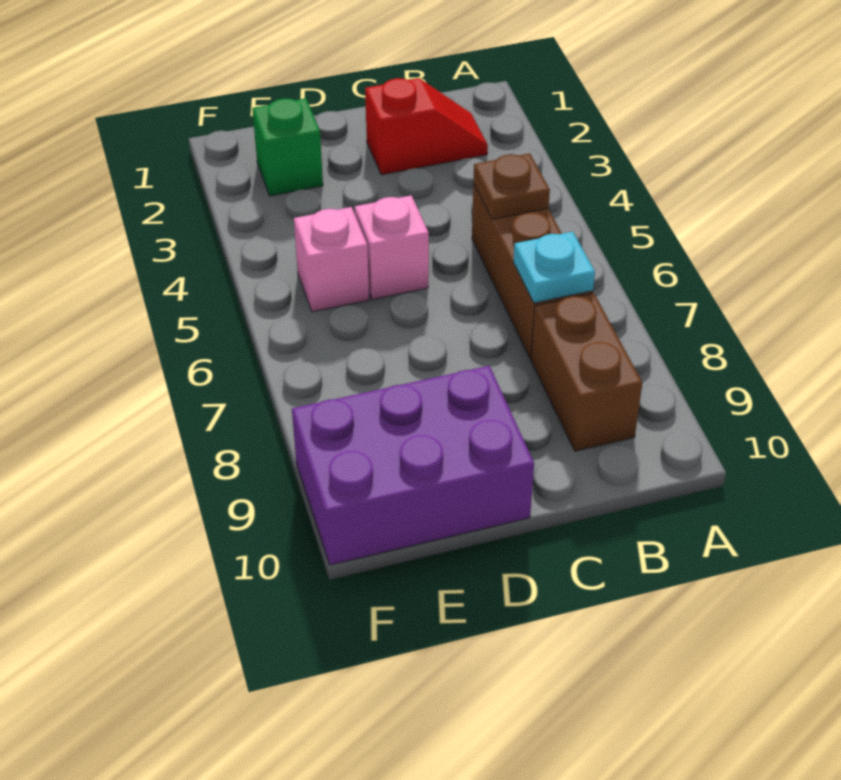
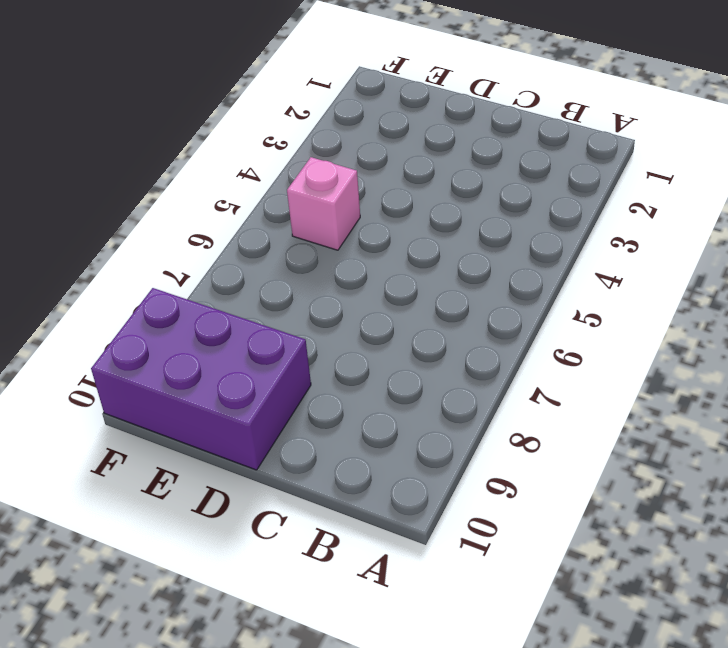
none -> red slope B2:C2 level 1 top C
none -> brown brick B5:B7 level 1

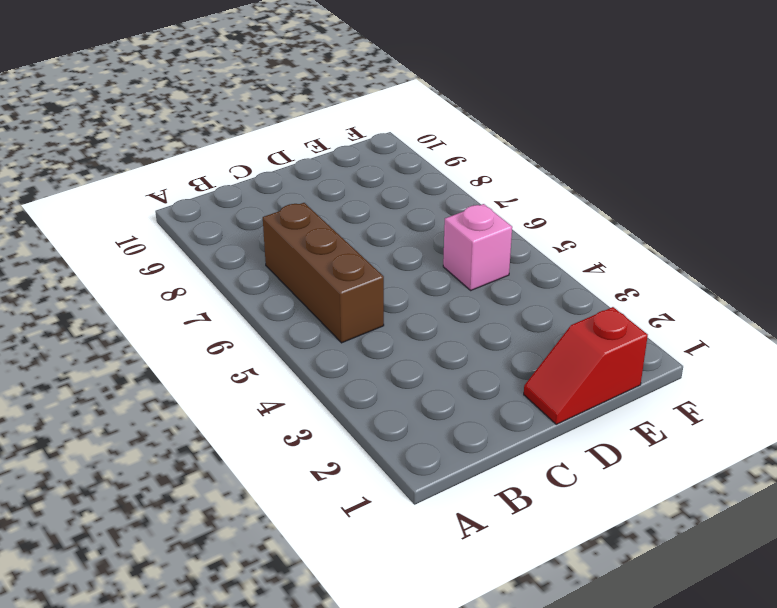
red slope D1:E1 level 1 top E -> red slope B2:C2 level 1 top C
none -> brown brick B8:B9 level 1
none -> pink brick D5 level 1

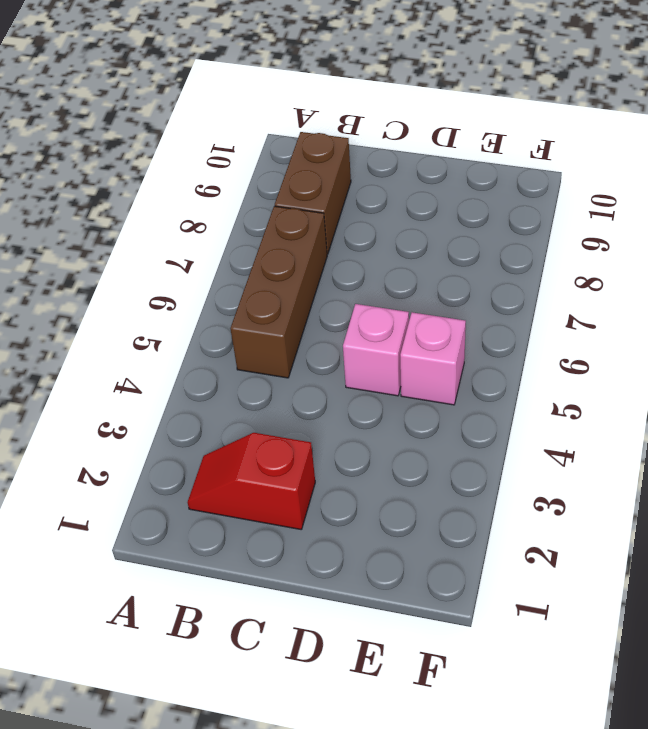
none -> purple brick D9:F10 level 1
none -> green brick E2 level 1

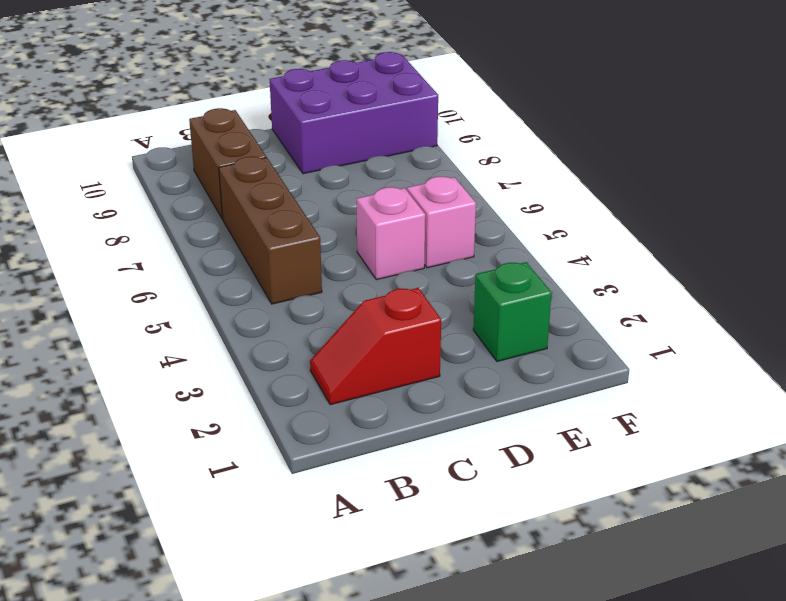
none -> brown plate B5 level 2
none -> cyan plate B7 level 2

